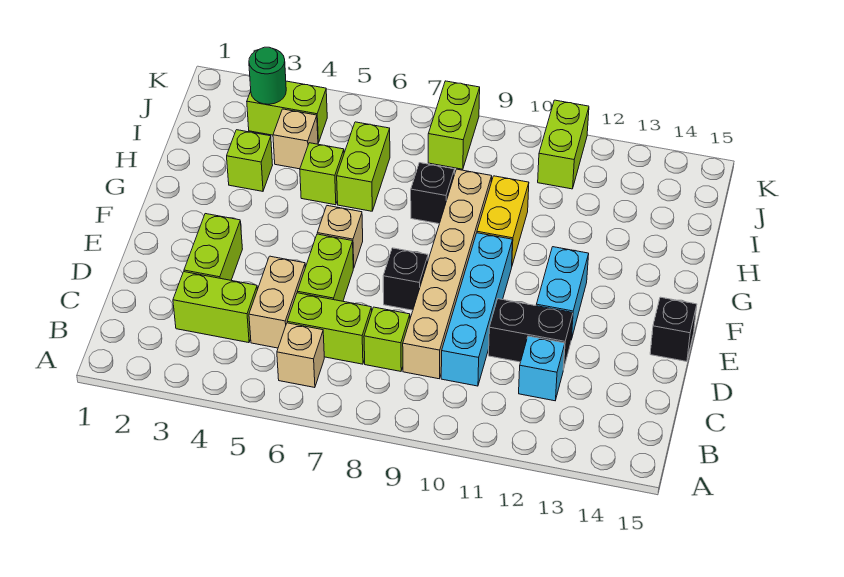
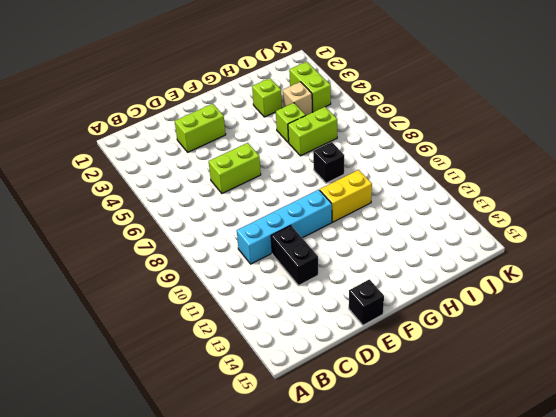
none -> tan brick B6 level 1
none -> lime brick C3:C4 level 1
none -> tan brick C5:D5 level 1

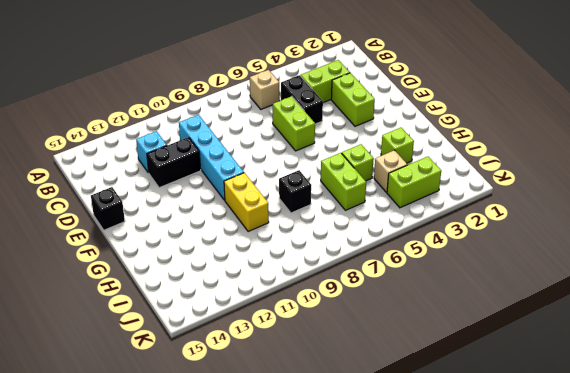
black brick C5:D5 level 1 -> tan brick C5:D5 level 1
none -> lime brick C6:C7 level 1
none -> lime brick C8 level 1
none -> tan brick C9:H9 level 1

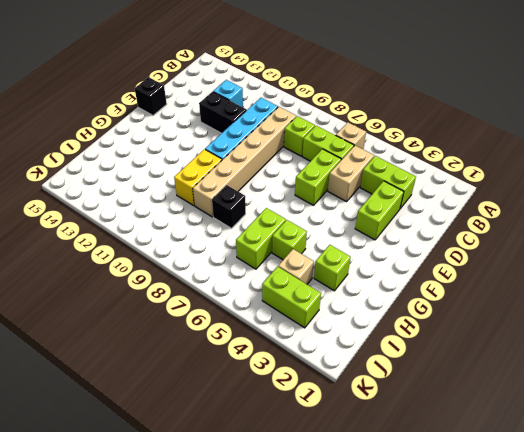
none -> black brick E8 level 1
none -> cyan brick E12:F12 level 1
none -> tan brick F6 level 1

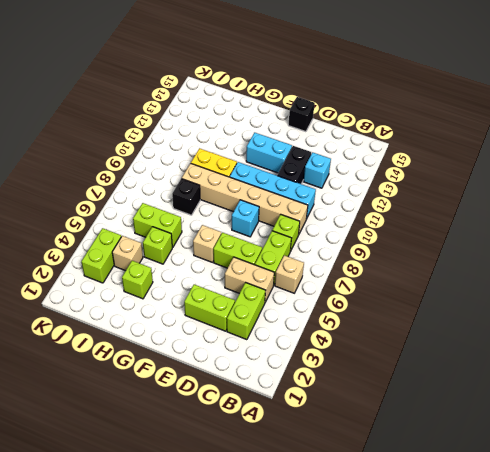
cyan brick E8 level 1 -> black brick E8 level 1
none -> lime brick J8:K8 level 1
none -> lime brick J11:K11 level 1
none -> green round brick J3 level 2

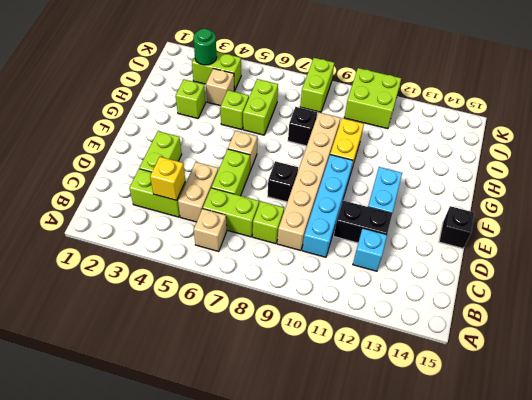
yellow brick C4 level 2 -> none
lime brick J10:K11 level 1 -> lime brick J11:K11 level 1

